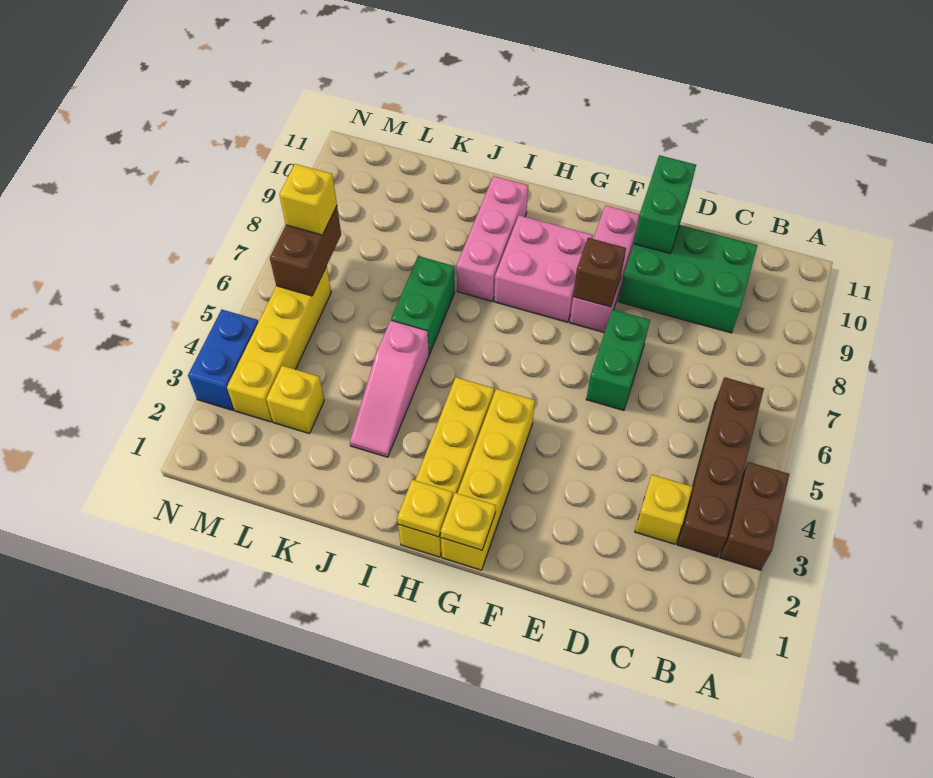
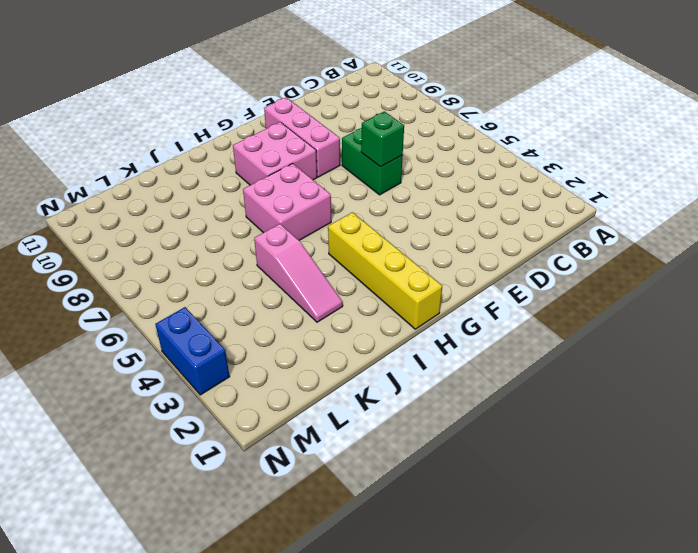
green brick E6 level 2 -> none
pink brick H6:I7 level 1 -> none
none -> brown brick A3:A4 level 1
none -> brown brick B3:B6 level 1
none -> yellow brick C3 level 1

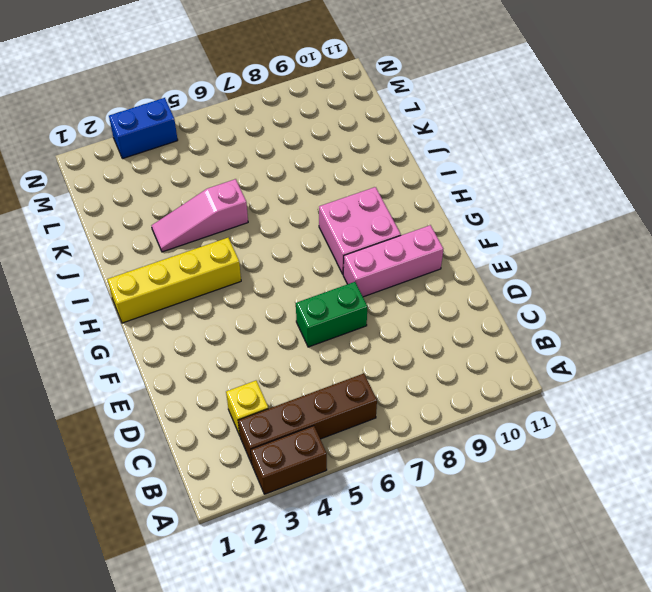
none -> green brick C9:E10 level 1
none -> yellow brick G1:G4 level 1
none -> pink brick I8:I10 level 1

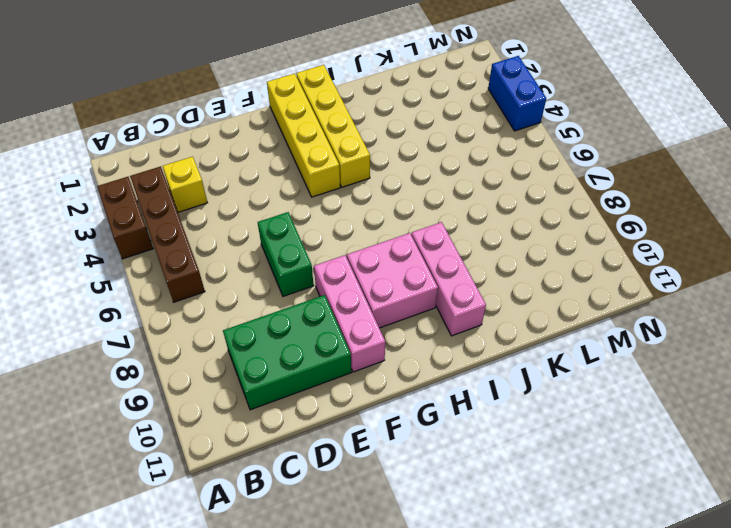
none -> pink slope J3:J5 level 1 top 5
none -> green brick J6:J7 level 1
none -> yellow brick L3 level 1

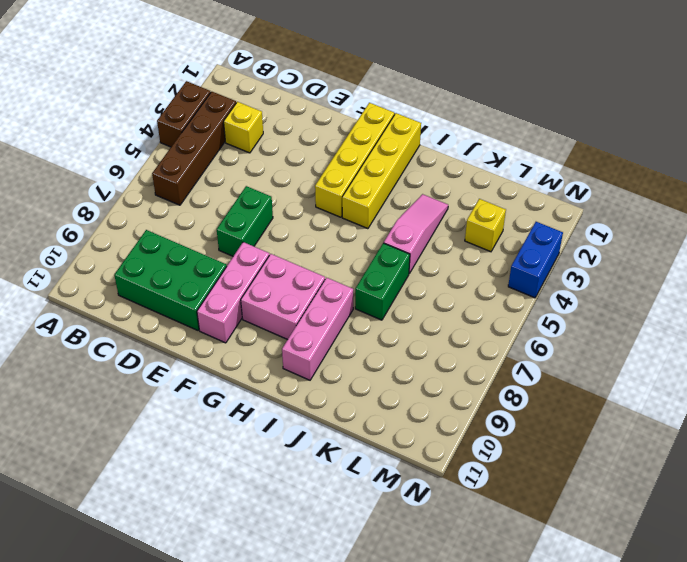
none -> yellow brick M3:M6 level 1
none -> green brick E10:E11 level 2
none -> brown brick F8 level 2

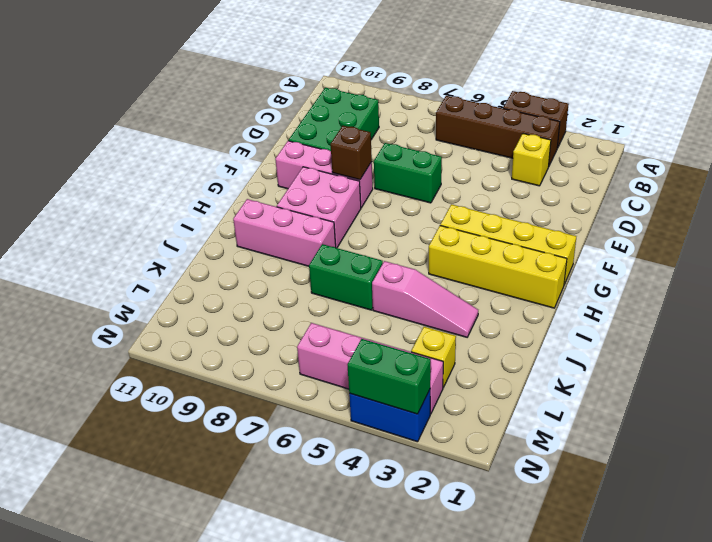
pink brick M3:M6 level 1 -> yellow brick M3:M6 level 1
green brick N3:N4 level 2 -> green brick E10:E11 level 2
none -> yellow plate G1 level 2
none -> yellow plate H1 level 2
none -> brown brick M6:M7 level 2

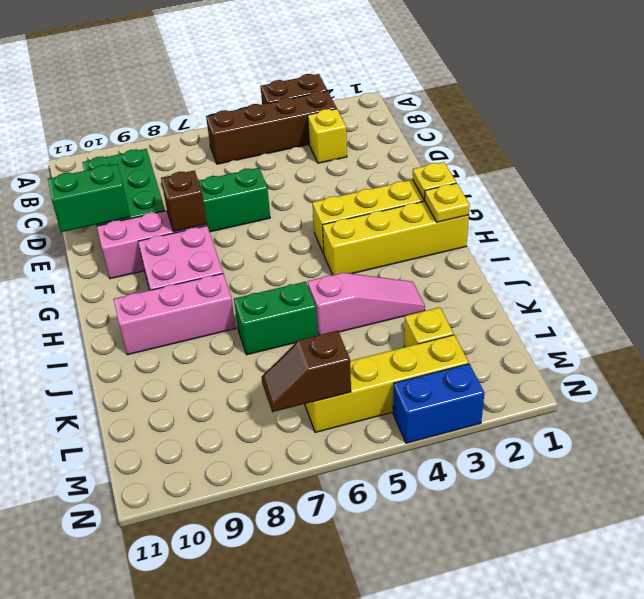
brown slope M6:M7 level 2 top 6 -> brown brick M6:M7 level 2
none -> yellow brick M7 level 3

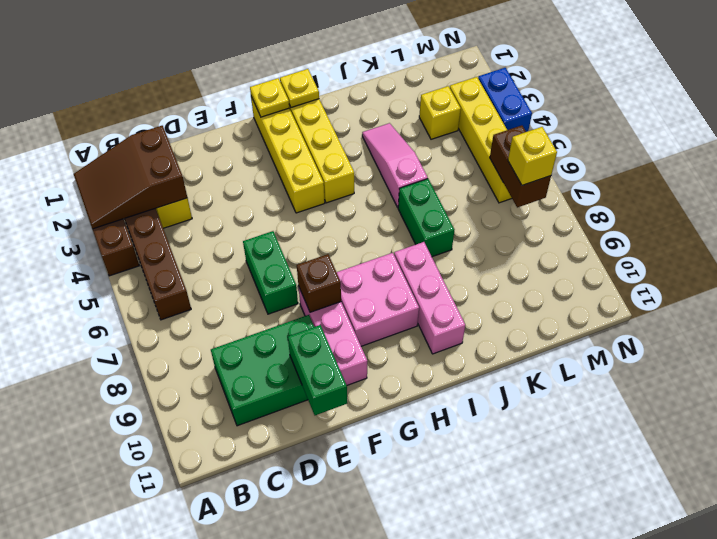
brown slope A2:C3 level 2 top C -> none

